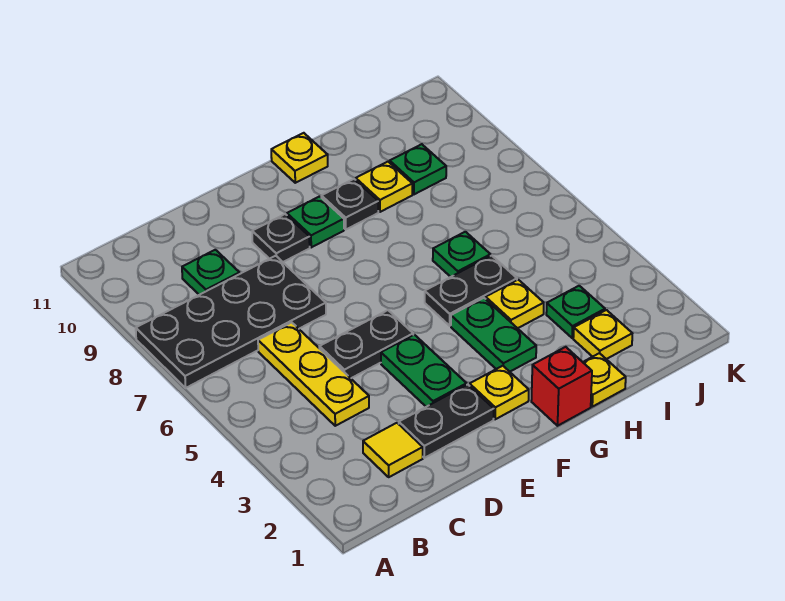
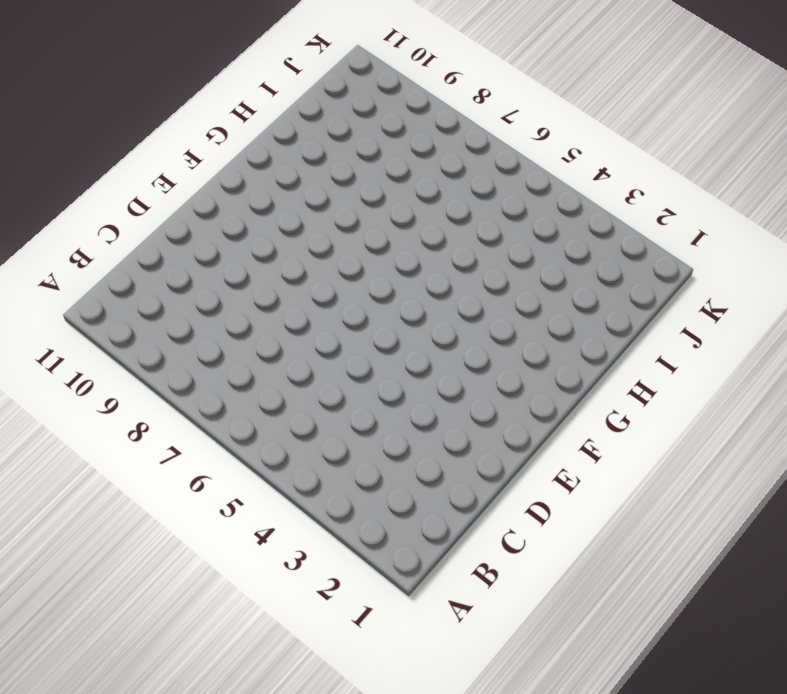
none -> black plate A7:D8 level 1
none -> yellow tile C2 level 1
none -> yellow plate C4:C6 level 1

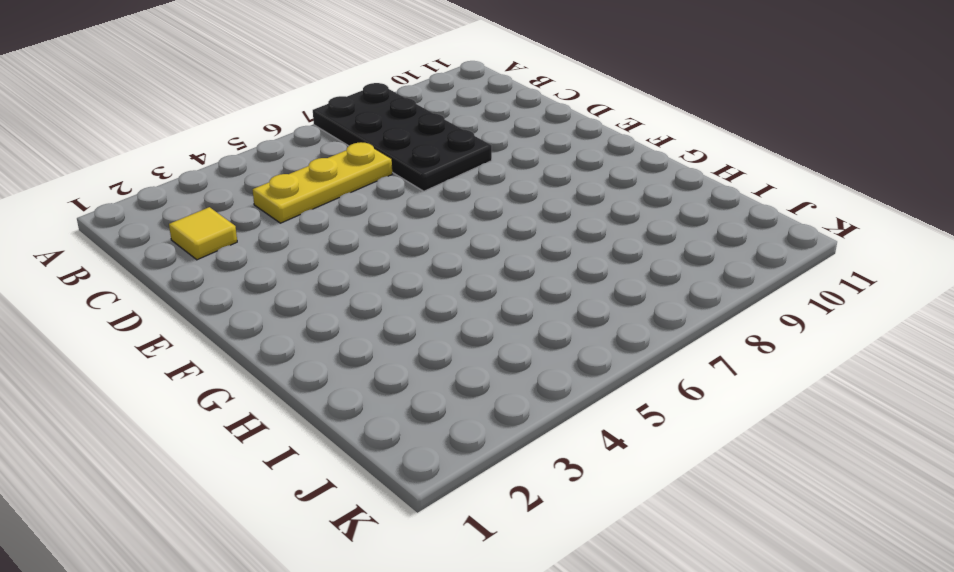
none -> green plate C9 level 1
none -> black plate D2:E2 level 1
none -> black plate D5:E5 level 1

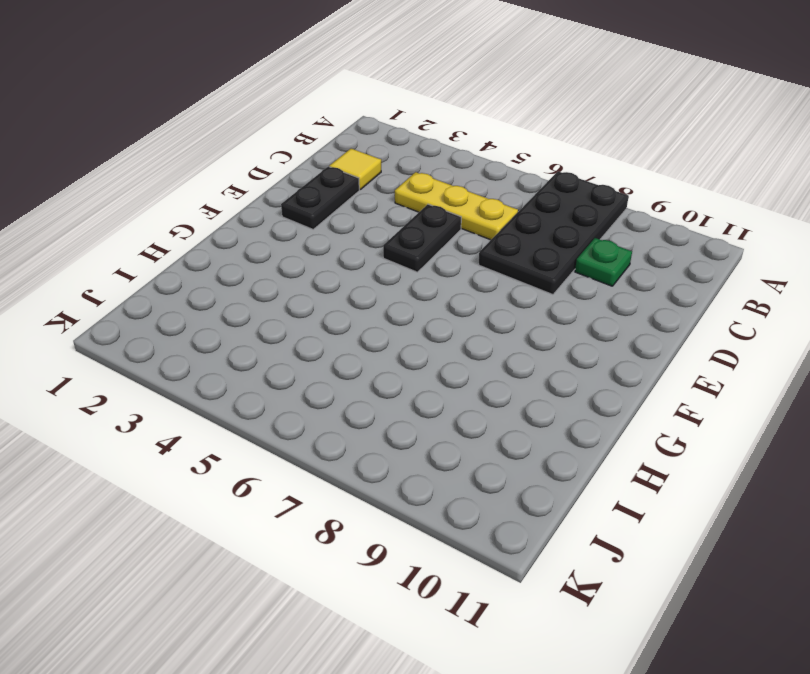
none -> green plate E3:E4 level 1
none -> black plate E9 level 1
none -> yellow plate F2 level 1

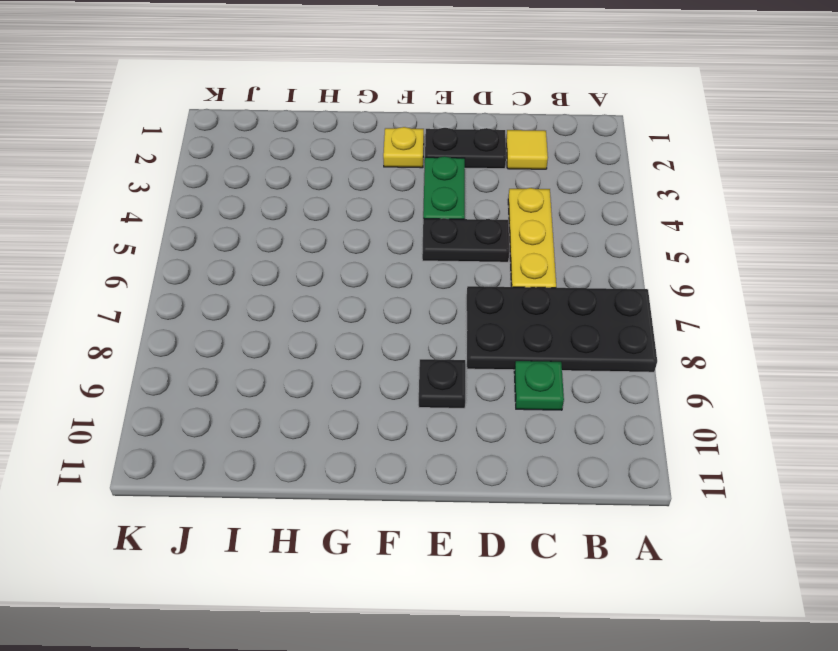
none -> green plate F9 level 1
none -> red brick G1 level 1
none -> green plate G3:G4 level 1

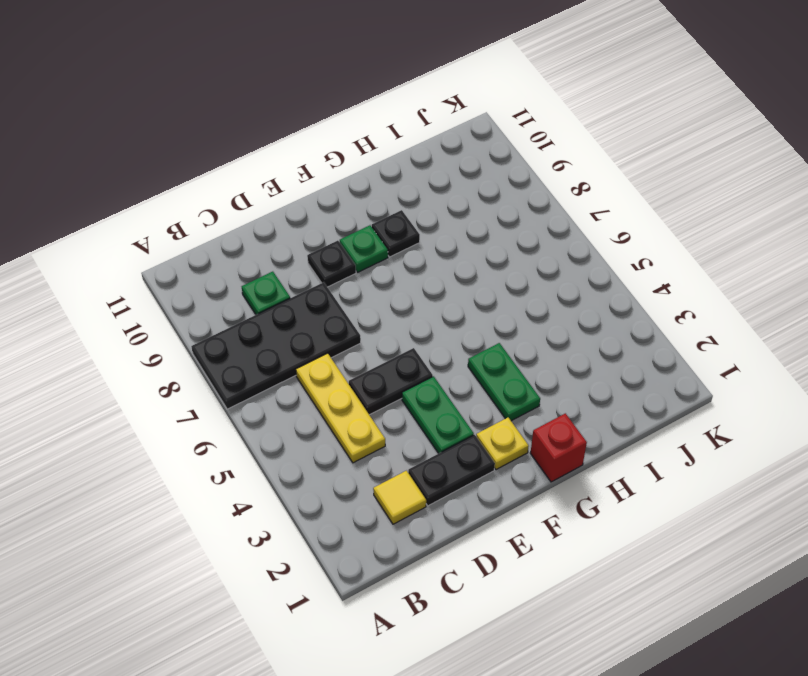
none -> black plate G5:H5 level 1
none -> yellow plate G11 level 1
none -> yellow plate H1 level 1

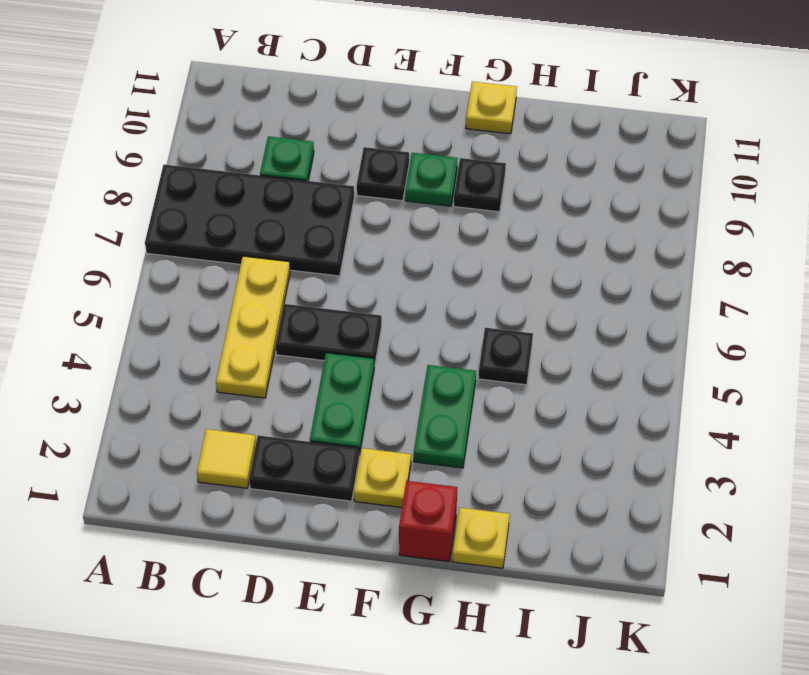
black plate H5 level 1 -> black plate G5:H5 level 1
none -> yellow plate H4 level 1
none -> green plate H6 level 1
none -> yellow plate H9 level 1

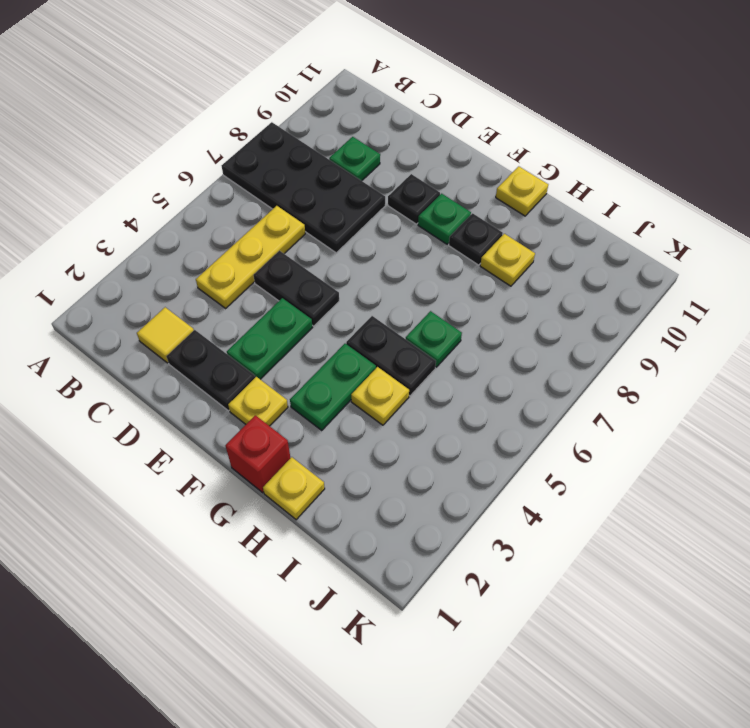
none -> yellow plate I2 level 1
none -> green plate I3 level 1
none -> green plate I9 level 1

